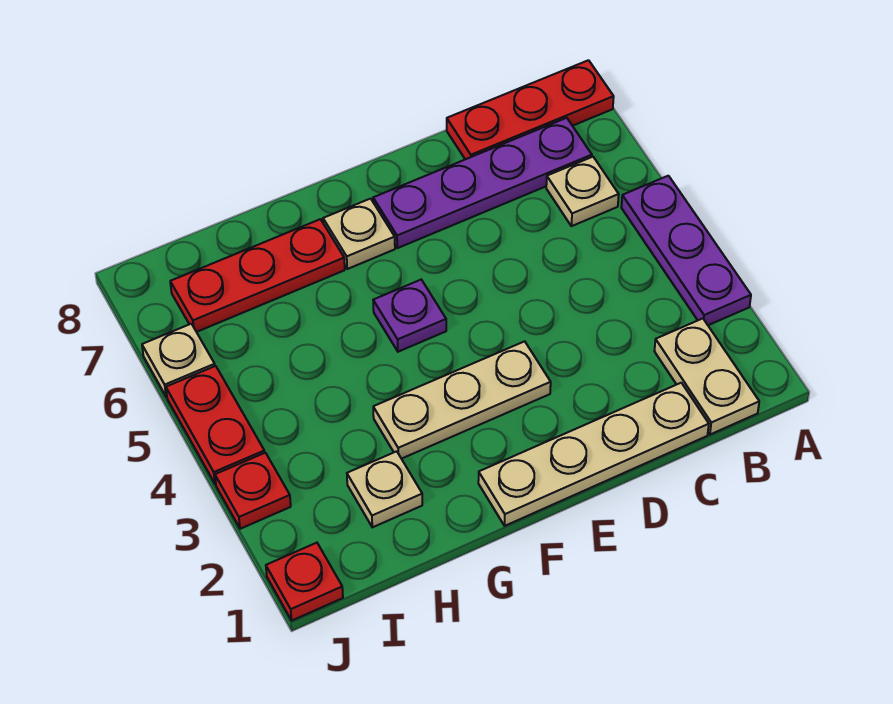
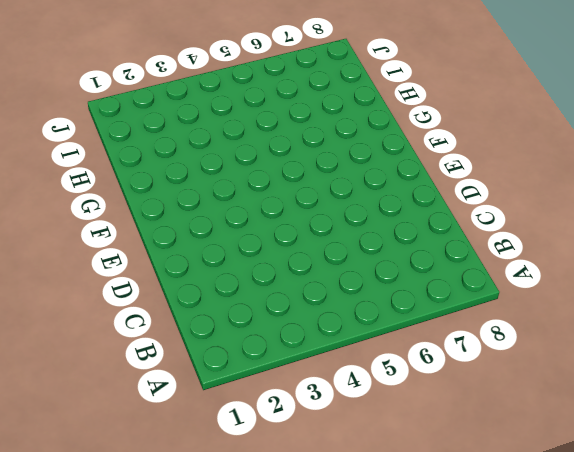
none -> purple plate A3:A5 level 1
none -> red plate A8:C8 level 1
none -> tan plate B1:B2 level 1

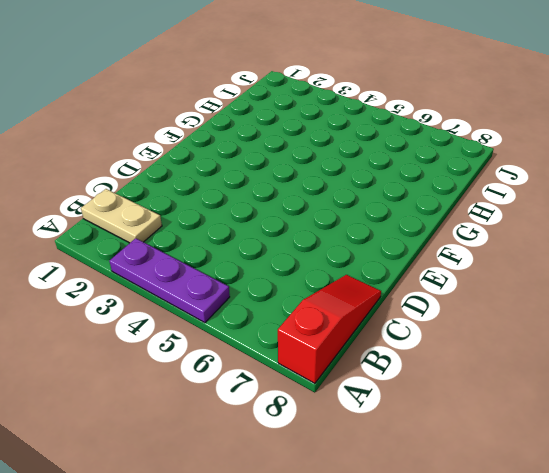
red slope A8:C8 level 1 top A -> red plate A8:C8 level 1
none -> tan plate B6 level 1
none -> purple plate B7:E7 level 1
none -> tan plate C1:F1 level 1

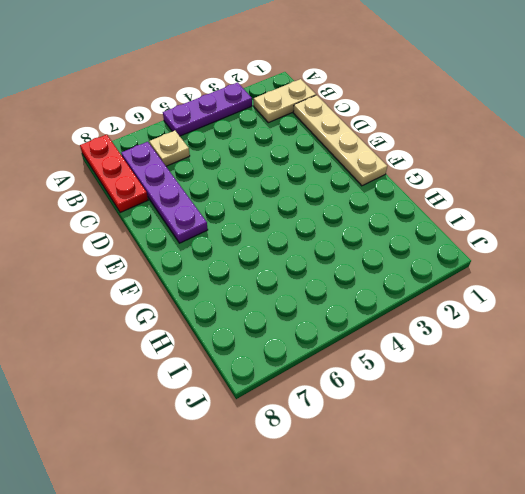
none -> tan plate E3:G3 level 1
none -> purple plate F5 level 1
none -> tan plate F7 level 1

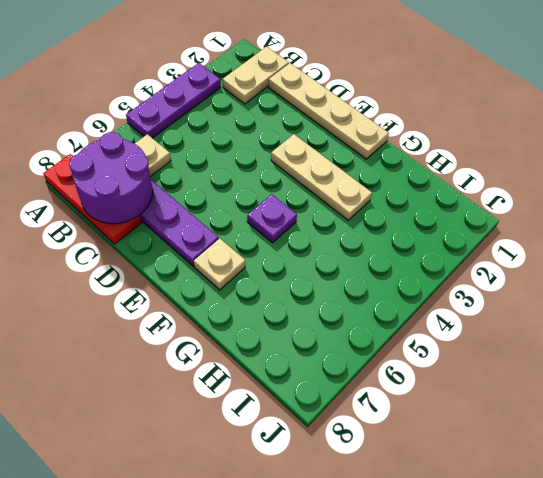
purple round brick B7:C8 level 2 -> none
none -> red plate G7:I7 level 1
none -> tan plate H2 level 1
none -> red plate J1 level 1

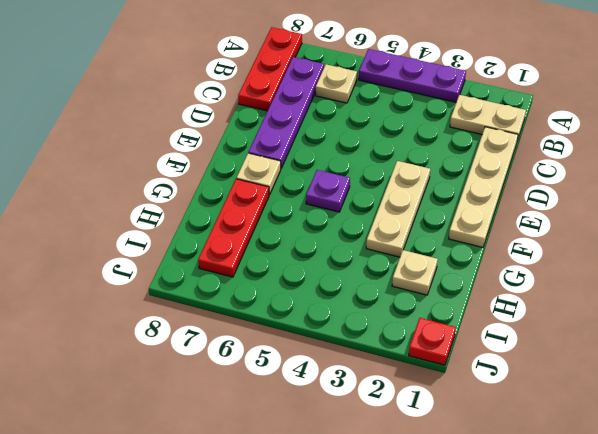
none -> red plate J3 level 1
none -> red plate J4:J5 level 1
none -> tan plate J6 level 1

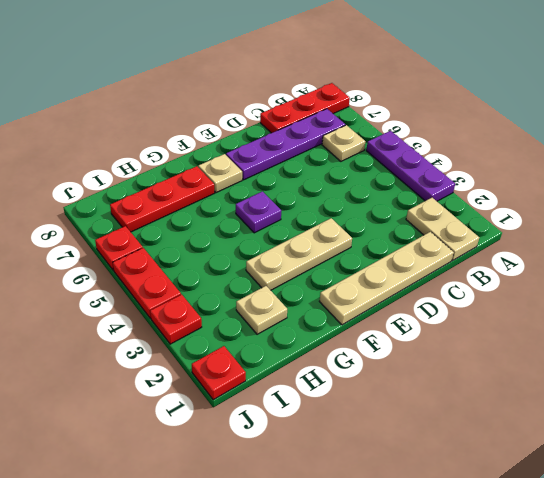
red plate J6 level 1 -> tan plate J6 level 1

